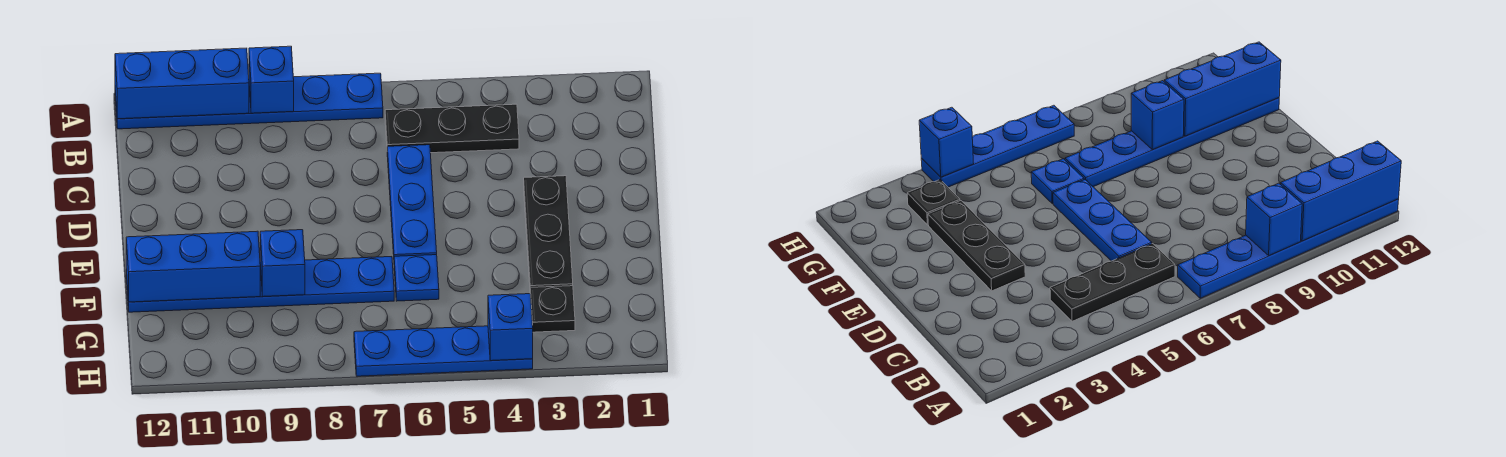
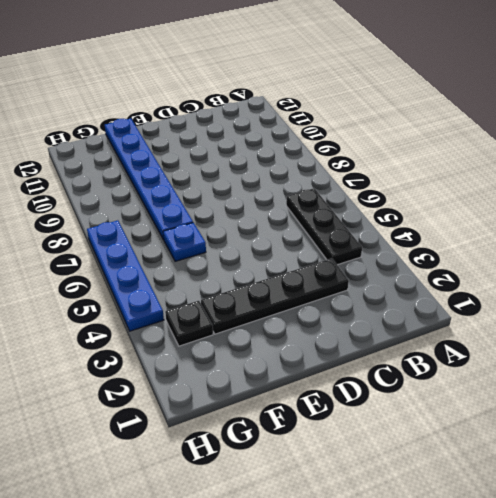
black plate C3:F3 level 1 -> black plate D3:F3 level 1
none -> blue plate A7:A12 level 1
none -> blue plate C6:E6 level 1
none -> blue brick A9 level 2

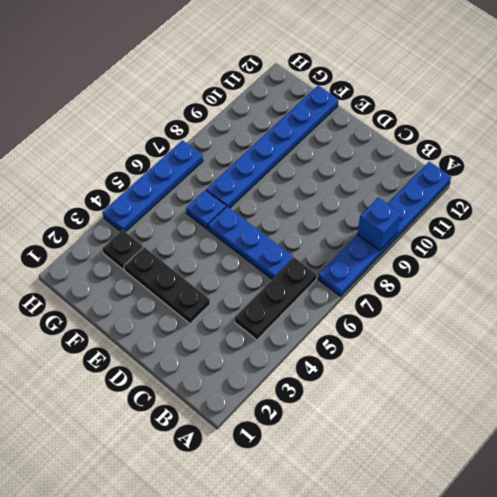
none -> blue brick A10:A12 level 2
none -> blue brick F9 level 2
none -> blue brick F10:F12 level 2

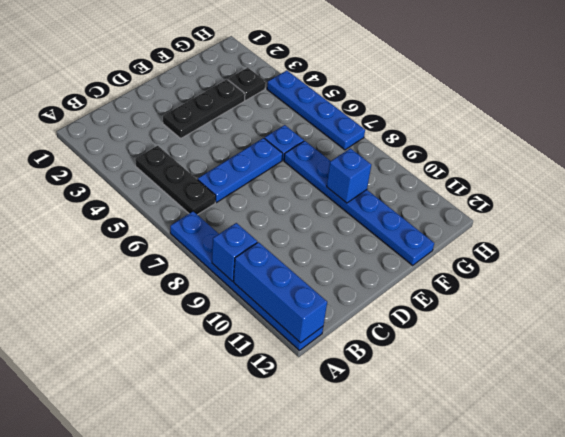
none -> blue brick F10:F12 level 2
none -> blue brick H4 level 2

